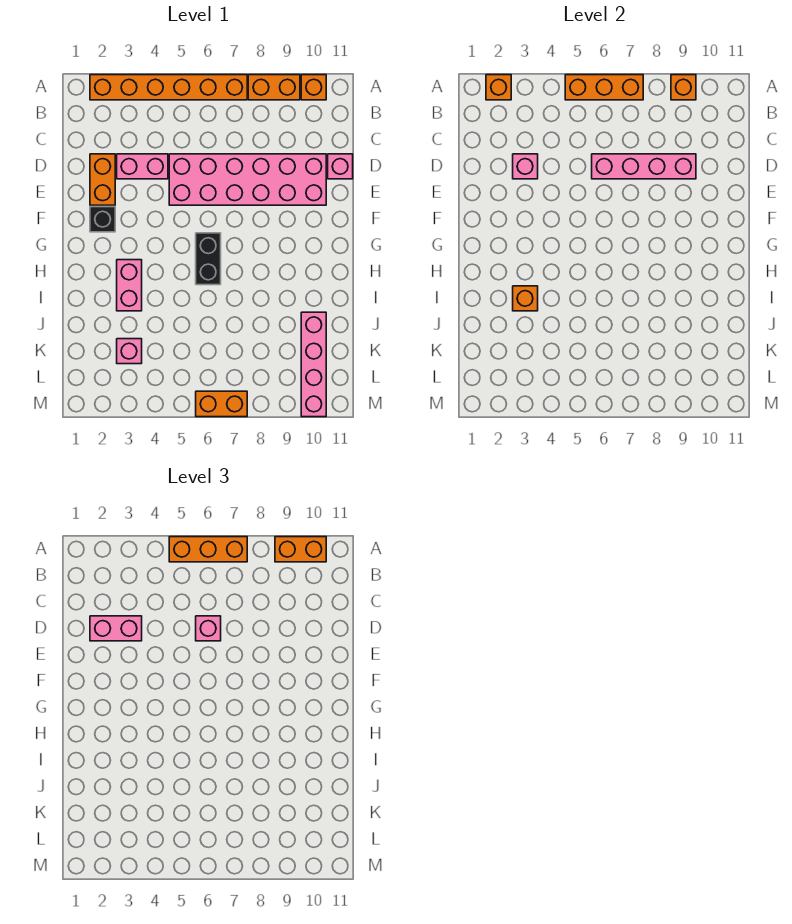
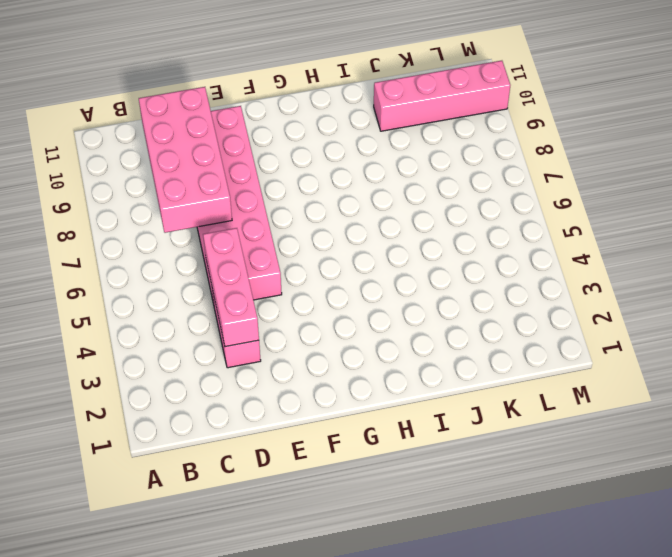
pink brick C7:D10 level 2 -> pink brick D6:D9 level 2
pink brick D3:D5 level 2 -> pink brick D3 level 2
none -> orange brick A2:A7 level 1
none -> orange brick A8:A9 level 1
none -> orange brick A10 level 1

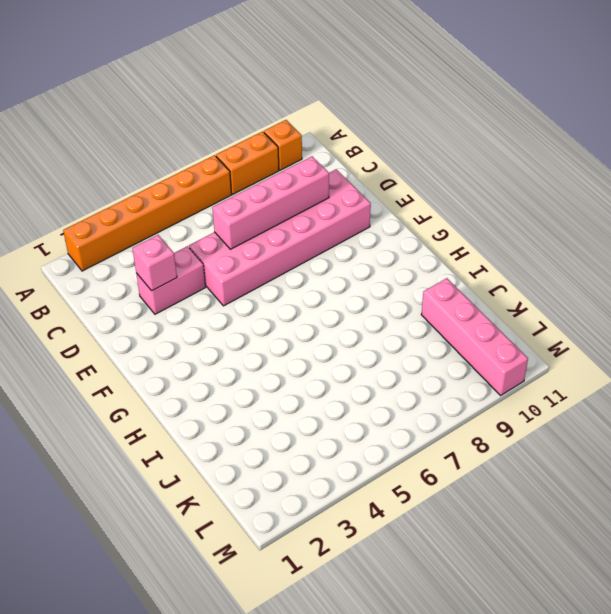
none -> orange brick D2:E2 level 1
none -> pink brick D11 level 1
none -> black brick F2 level 1

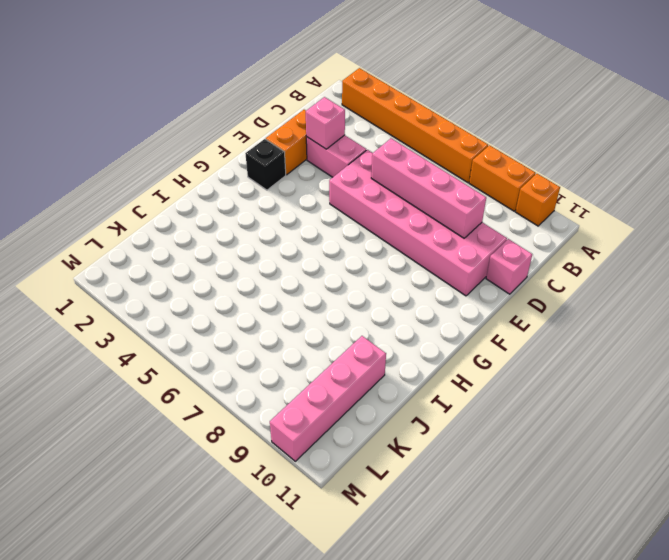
none -> black brick G6:H6 level 1
none -> pink brick H3:I3 level 1
none -> pink brick K3 level 1

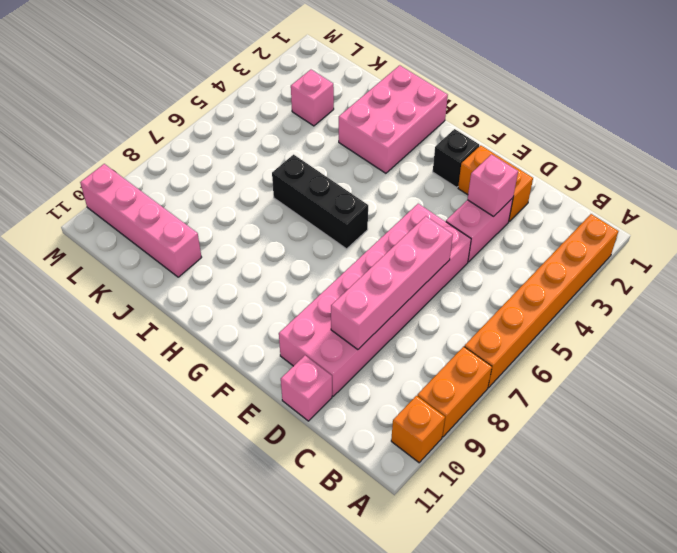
black brick G6:I6 level 1 -> black brick G6:H6 level 1
pink brick H1:I3 level 1 -> pink brick H3:I3 level 1
none -> orange brick M6:M7 level 1
none -> orange brick A2 level 2
none -> orange brick A5:A7 level 2

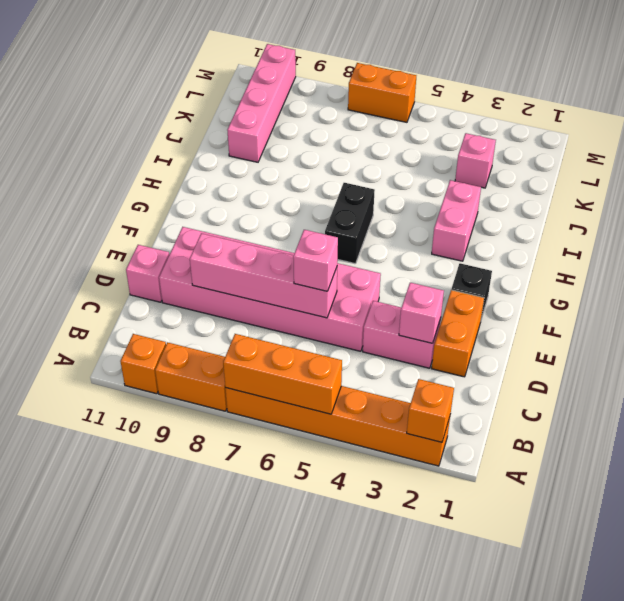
none -> orange brick A9 level 2
none -> orange brick I3 level 2
none -> orange brick A5:A7 level 3

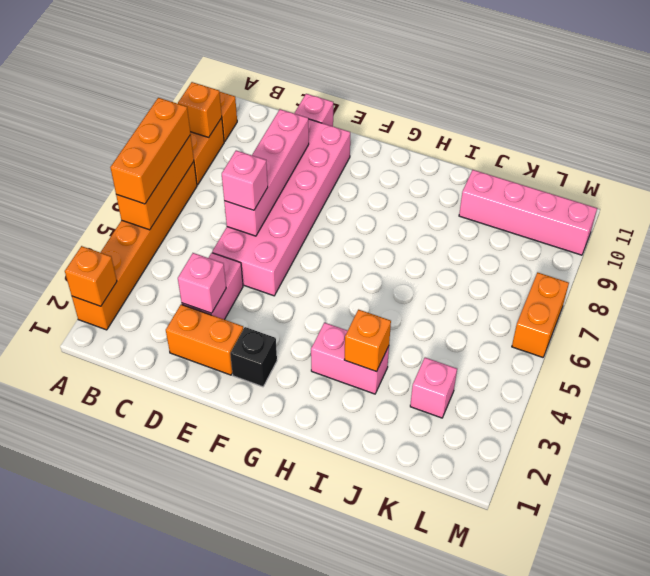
none -> black brick G6:H6 level 1
none -> orange brick A9:A10 level 3
none -> pink brick D2:D3 level 3

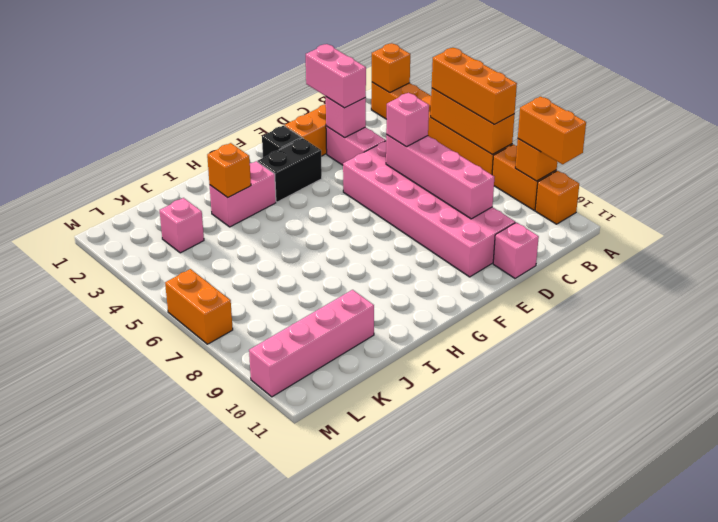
black brick F3:G3 level 1 -> black brick G6:H6 level 1

